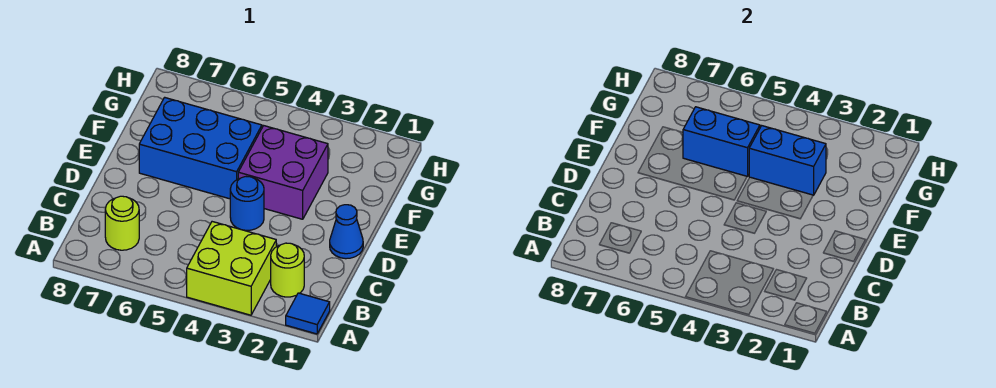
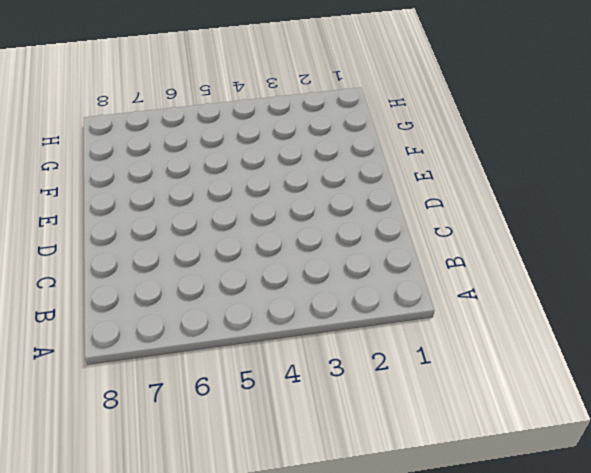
none -> blue tile A1 level 1
none -> lime brick A3:B4 level 1

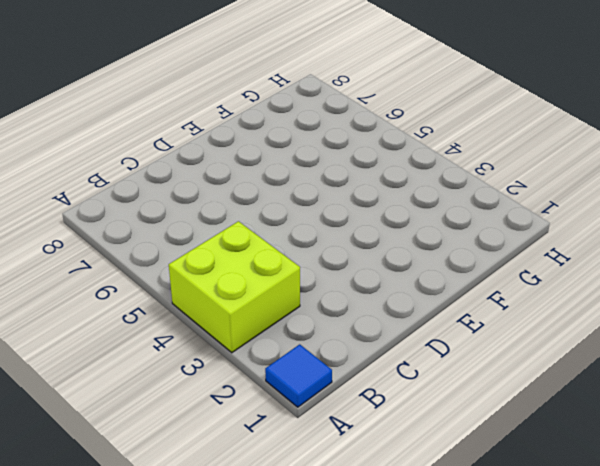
none -> lime round brick B2 level 1
none -> lime round brick B7 level 1

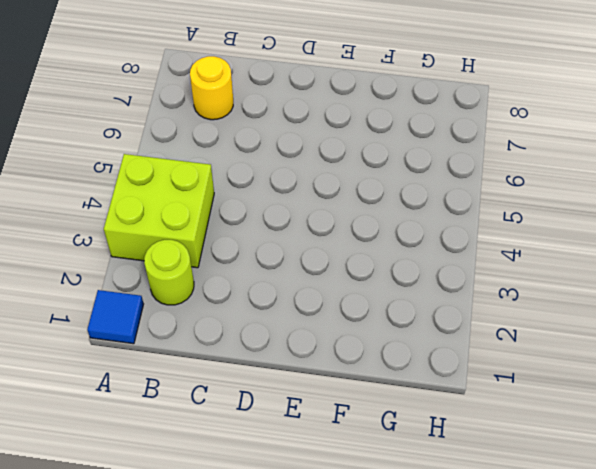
yellow round brick B7 level 1 -> lime round brick B7 level 1
none -> blue cone D1 level 1
none -> blue round brick D4 level 1

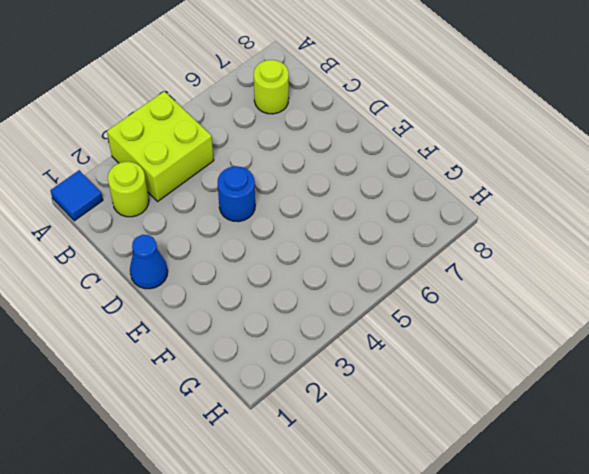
none -> purple brick E3:F4 level 1
none -> blue brick E5:F7 level 1

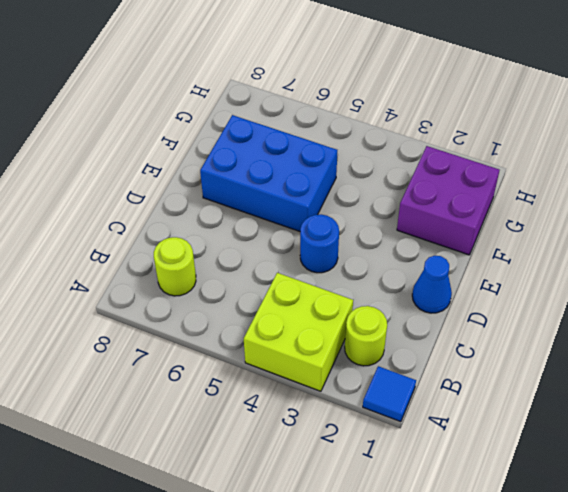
purple brick F1:G2 level 1 -> purple brick E3:F4 level 1
none -> blue brick F3:F4 level 2
none -> blue brick F5:F6 level 2

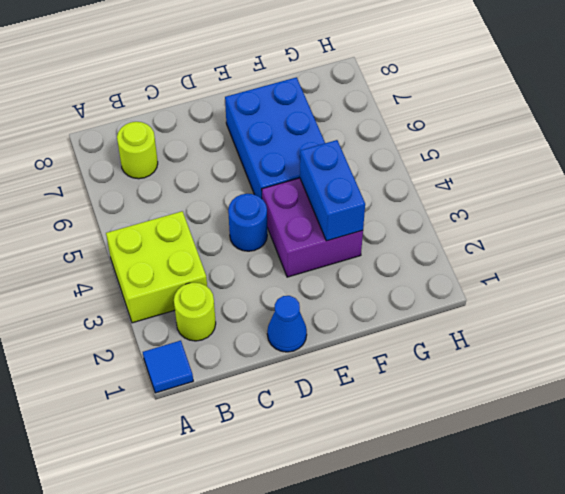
none -> blue brick F5:F6 level 2

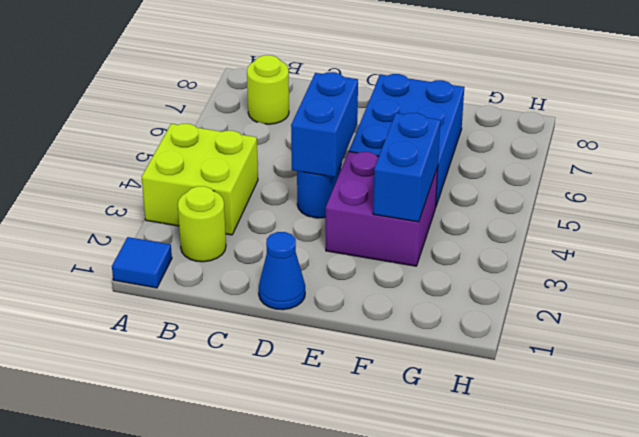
blue brick D4:D5 level 2 -> blue brick F5:F6 level 2

